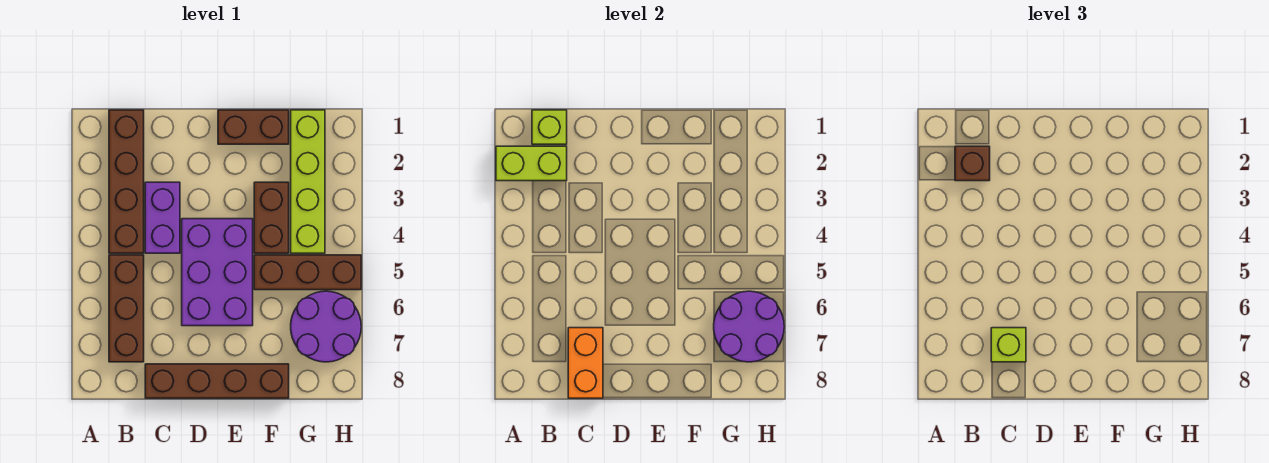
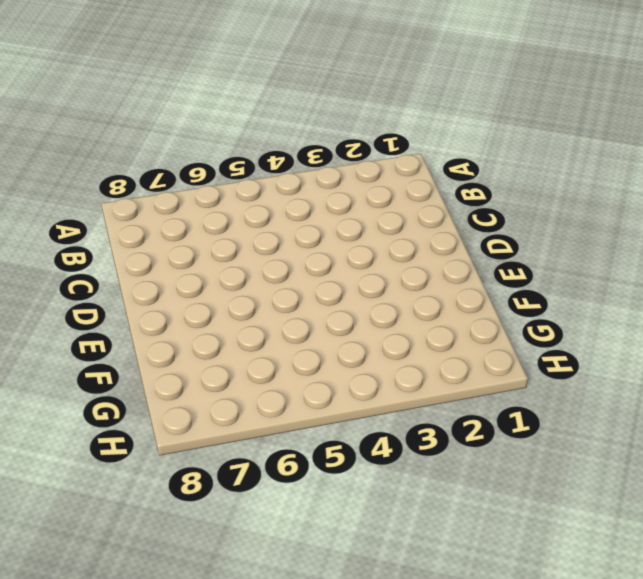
none -> brown brick B1:B4 level 1
none -> brown brick B5:B7 level 1
none -> purple brick C3:C4 level 1

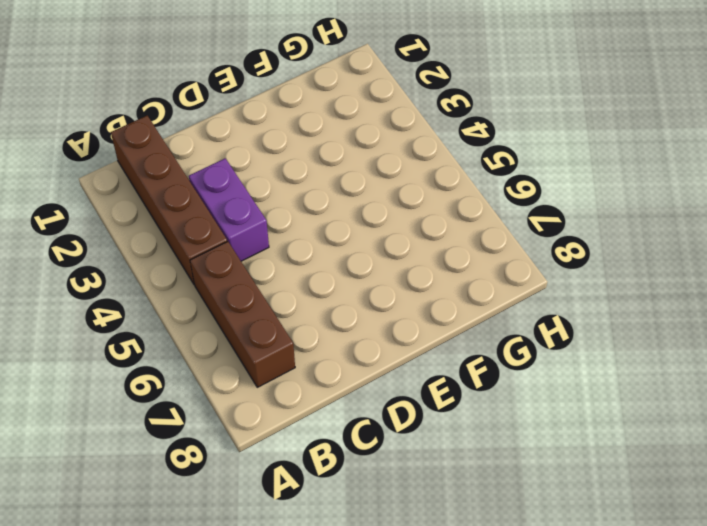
none -> brown brick C8:F8 level 1
none -> purple brick D4:E6 level 1
none -> brown brick E1:F1 level 1

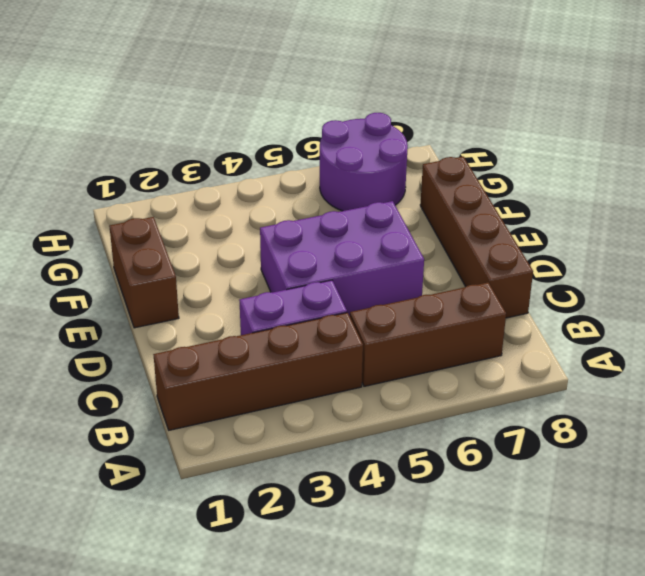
none -> brown brick F3:F4 level 1
none -> brown brick F5:H5 level 1
none -> lime brick G1:G4 level 1

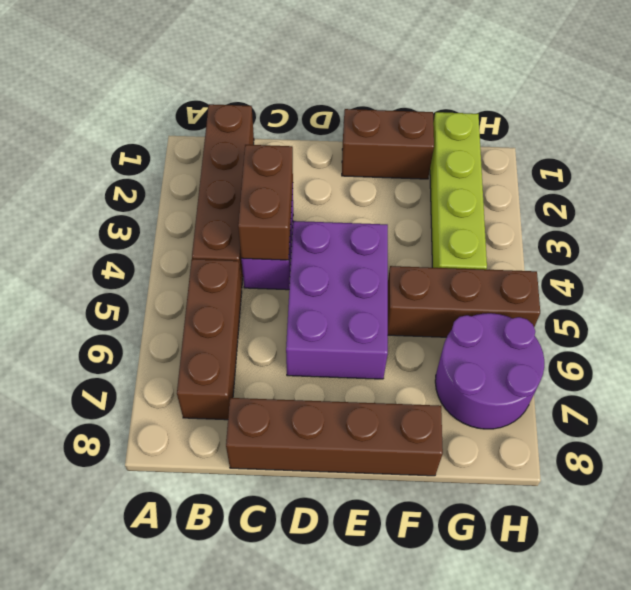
brown brick C3:C4 level 2 -> brown brick F3:F4 level 1
none -> lime brick A2:B2 level 2
none -> lime brick B1 level 2
none -> orange brick C7:C8 level 2

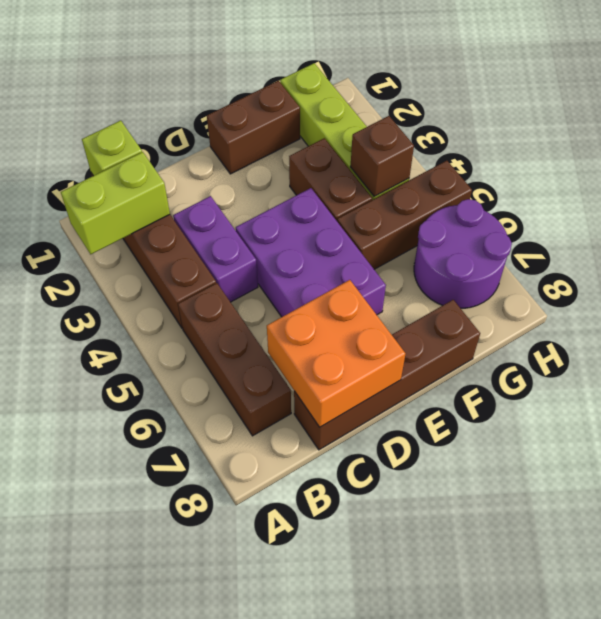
orange brick C7:D8 level 2 -> orange brick C7:C8 level 2
brown brick G4 level 2 -> brown brick B2 level 3
none -> purple round brick G6:H7 level 2
none -> lime brick C7 level 3

